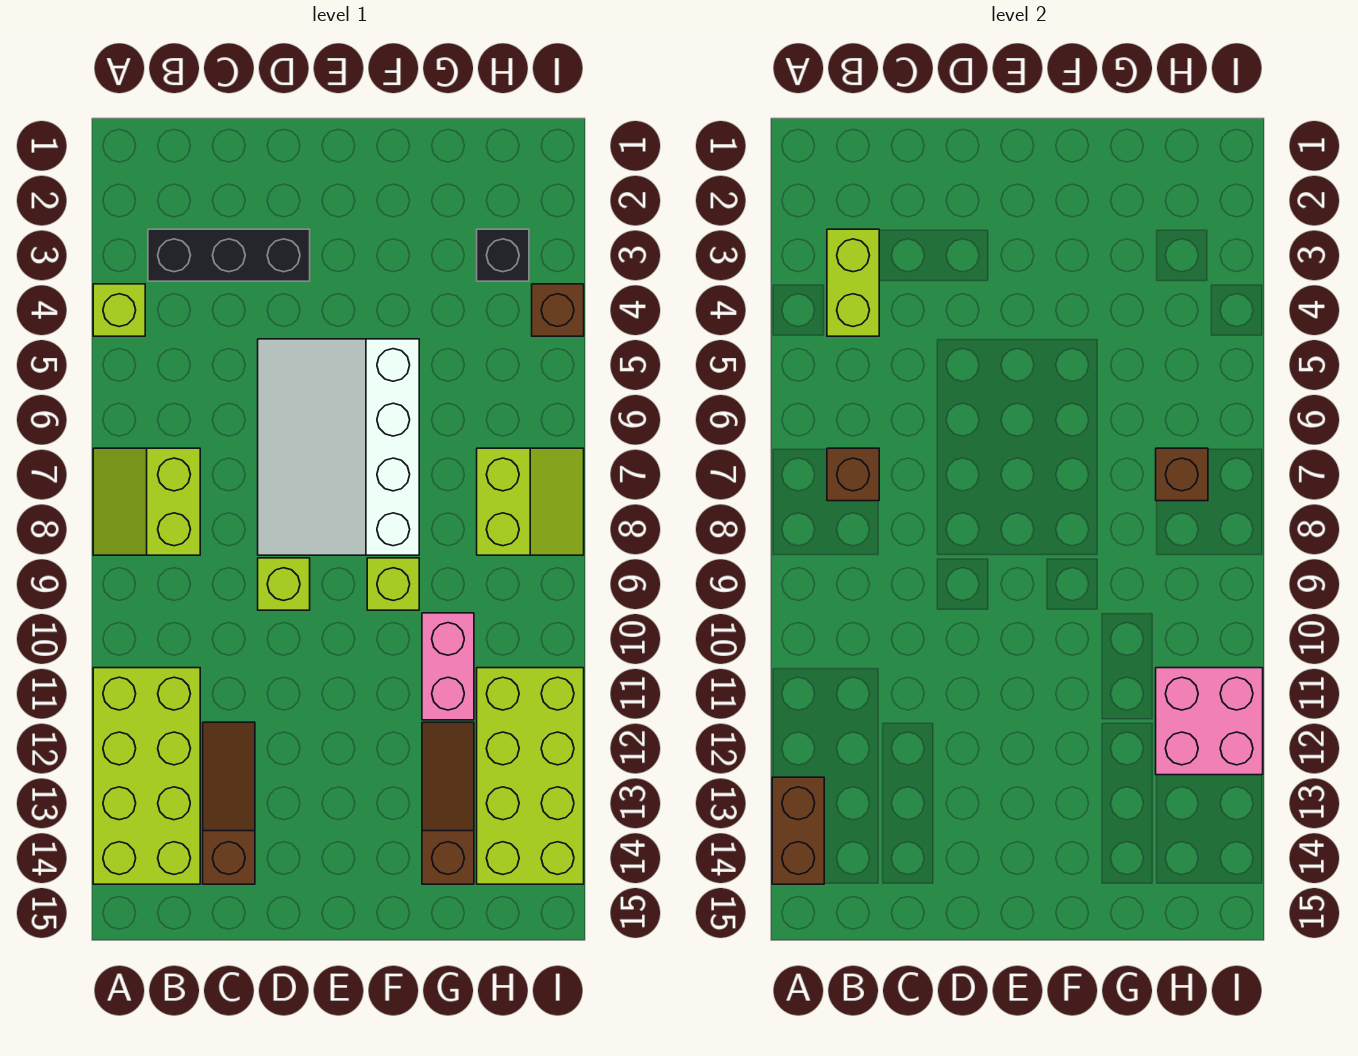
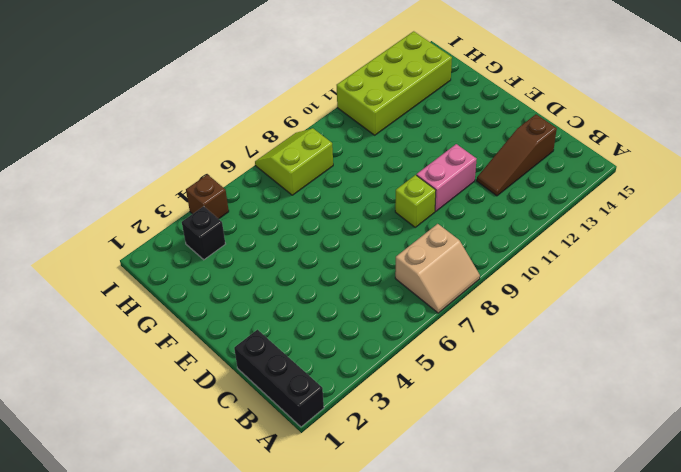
black brick A1:C1 level 1 -> black brick B3:D3 level 1
tan slope A7:B8 level 1 top B -> lime slope A7:B8 level 1 top B
pink brick D10:D11 level 1 -> pink brick G10:G11 level 1
none -> lime brick A4 level 1
none -> lime brick A11:B14 level 1
none -> white slope D5:F8 level 1 top F

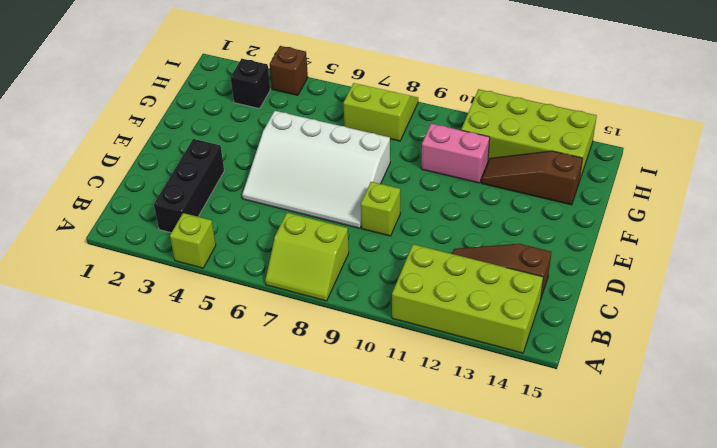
none -> lime brick F9 level 1
none -> brown brick A13:A14 level 2
none -> lime brick B3:B4 level 2

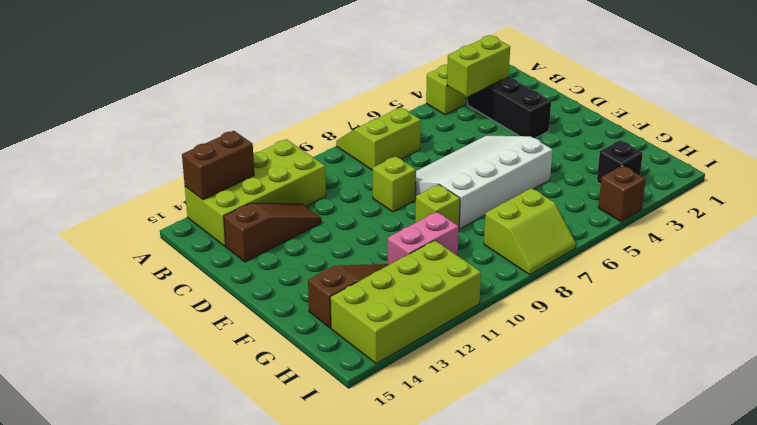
none -> brown brick B7 level 2
none -> brown brick H7 level 2
none -> pink brick H11:I12 level 2

